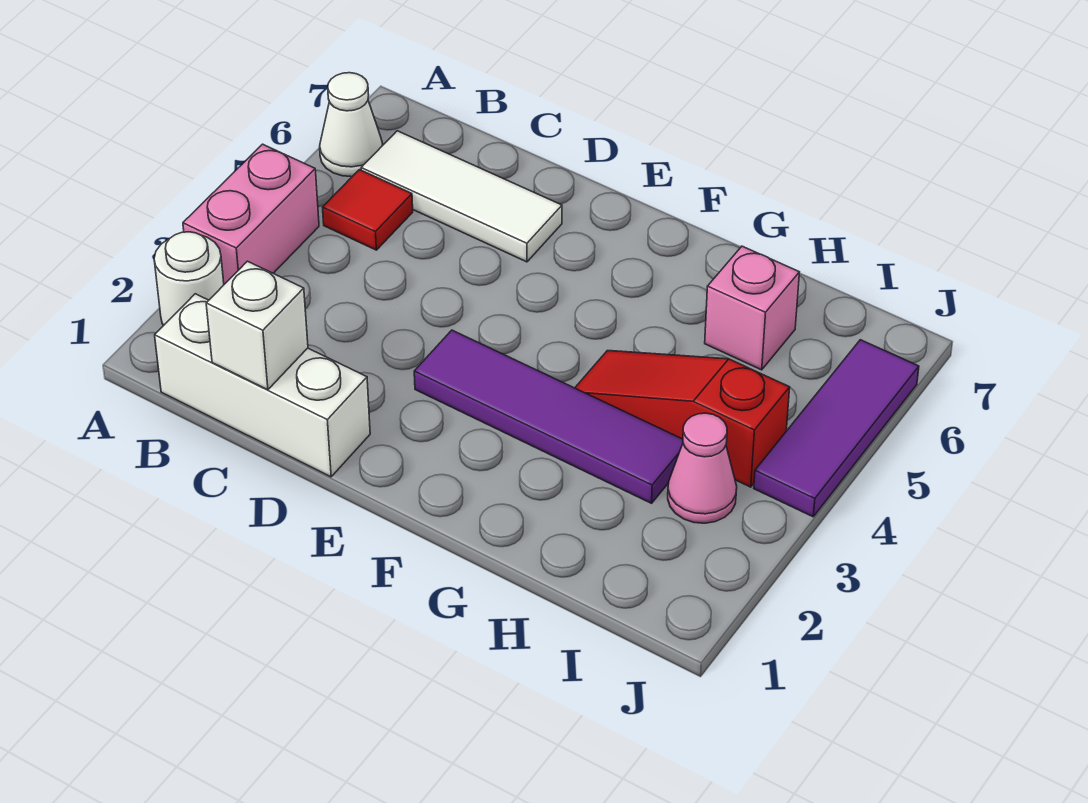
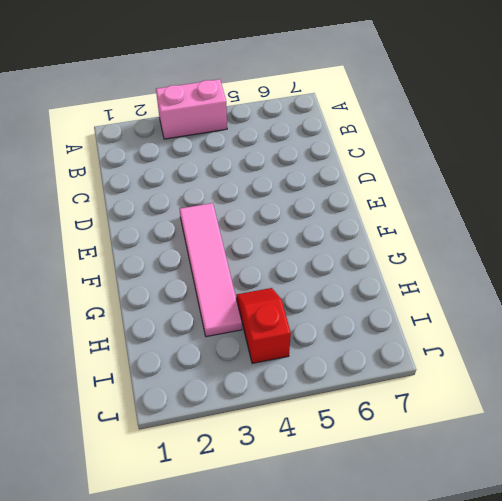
pink tile E3:H3 level 1 -> purple tile E3:H3 level 1
red slope H4:I4 level 1 top I -> red slope G4:I4 level 1 top I
none -> white round brick A2 level 1
none -> white cone A6 level 1
none -> white brick B1:D1 level 1

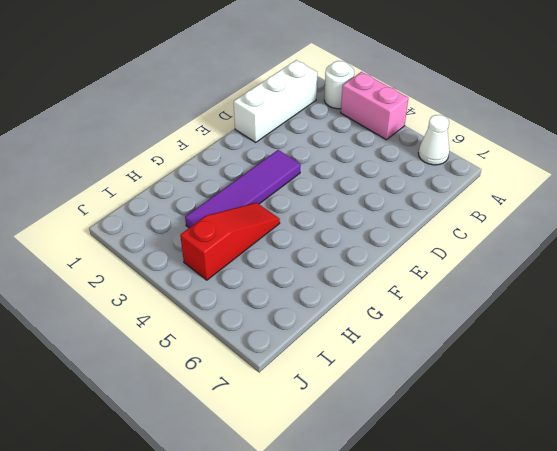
none -> red tile B5 level 1
none -> white tile B6:D6 level 1
none -> pink brick H6 level 1

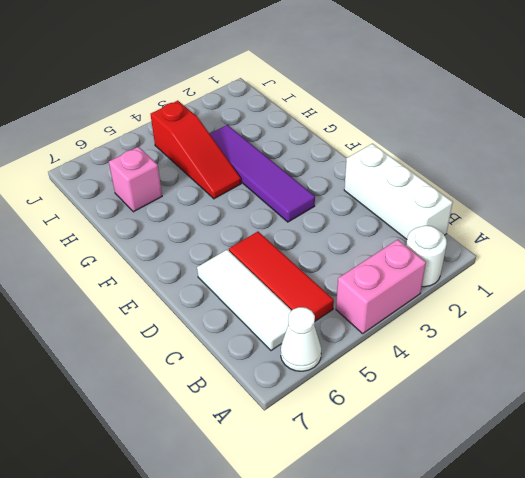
red tile B5:D5 level 1 -> red tile B5 level 1
none -> pink cone I3 level 1
none -> purple tile J4:J6 level 1
none -> white brick C1 level 2

